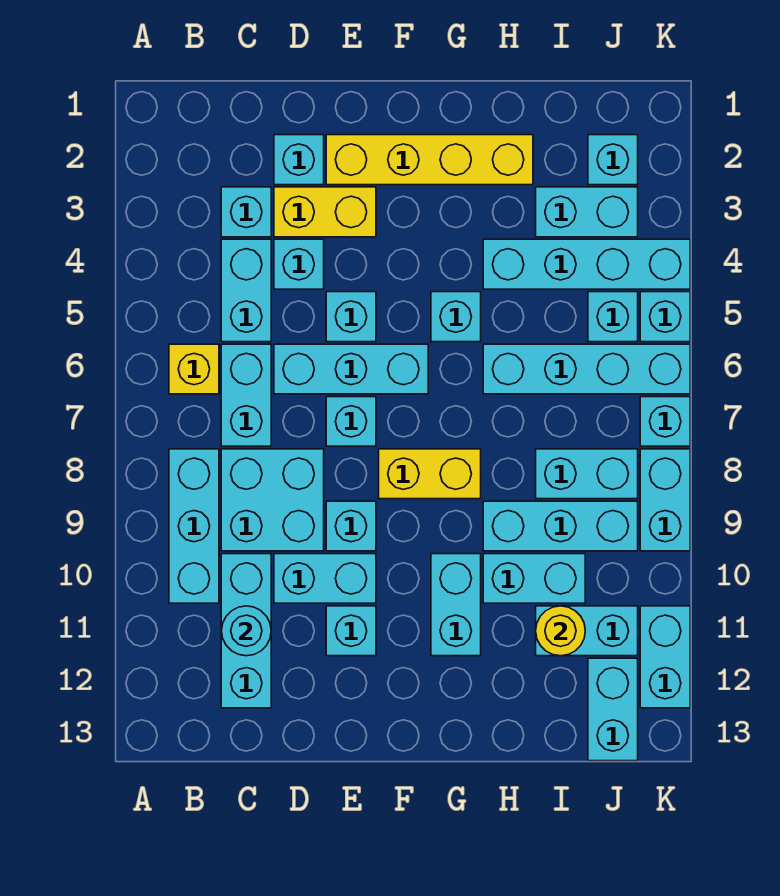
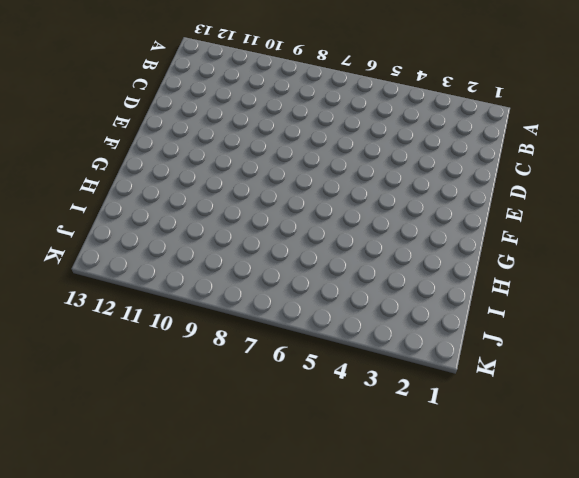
none -> yellow brick B6 level 1
none -> cyan brick B8:B10 level 1
none -> cyan brick C3 level 1
none -> cyan brick C4:C5 level 1

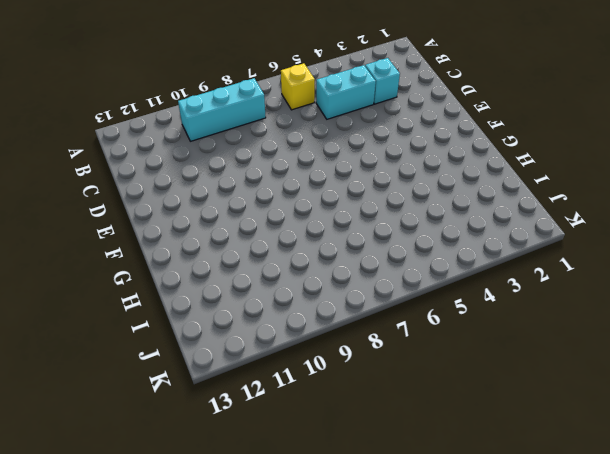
none -> cyan brick C6:C7 level 1
none -> cyan brick C8:D9 level 1
none -> cyan brick C10:C12 level 1
none -> cyan brick D2 level 1

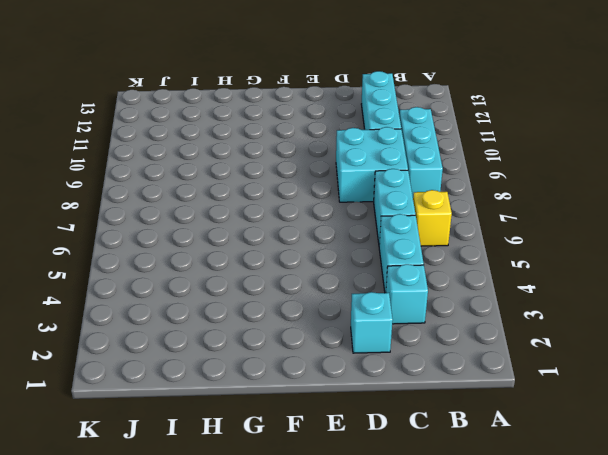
none -> yellow brick D3:E3 level 1
none -> cyan brick D4 level 1
none -> cyan brick D6:F6 level 1
none -> cyan brick D10:E10 level 1

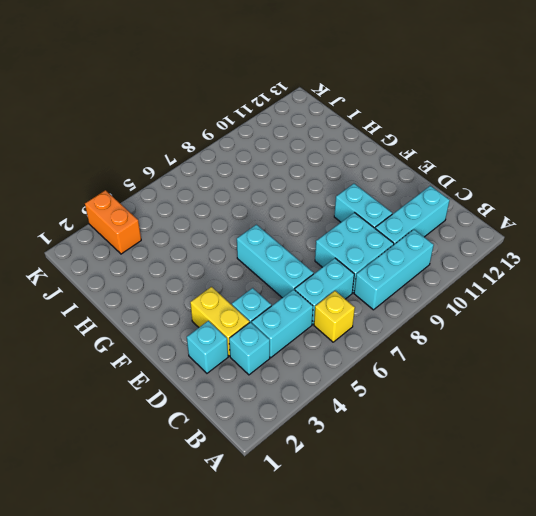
orange brick J3:K3 level 1 -> cyan brick I3:J3 level 1
none -> yellow brick E2:H2 level 1
none -> cyan brick E5 level 1
none -> cyan brick E7 level 1
none -> cyan brick E9 level 1

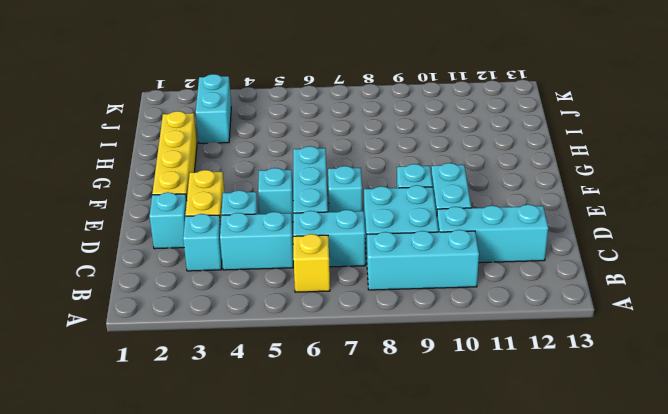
none -> cyan brick E11 level 1
none -> yellow brick F8:G8 level 1
none -> cyan brick G5 level 1
none -> cyan brick G10:G11 level 1

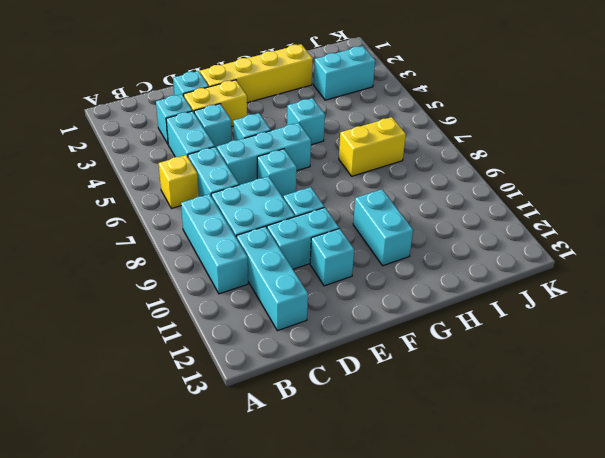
yellow brick H7:I7 level 1 -> yellow brick F8:G8 level 1
none -> cyan brick H4:K4 level 1
none -> cyan brick H6:K6 level 1
none -> cyan brick H9:J9 level 1
none -> cyan brick H10:I10 level 1

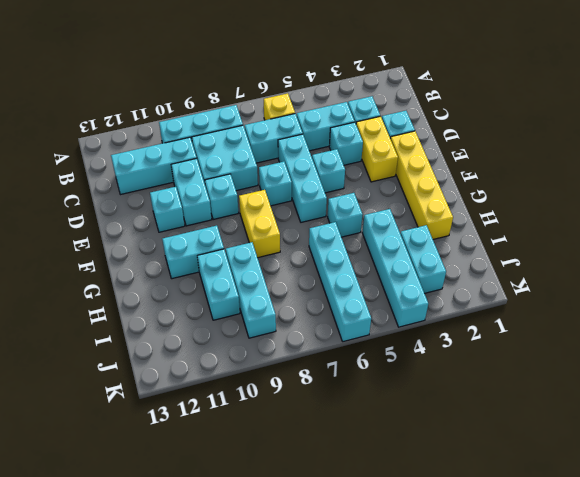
none -> cyan brick I8:J8 level 1
none -> cyan brick I11:J11 level 1
none -> cyan brick J2 level 1
none -> cyan brick J5 level 1

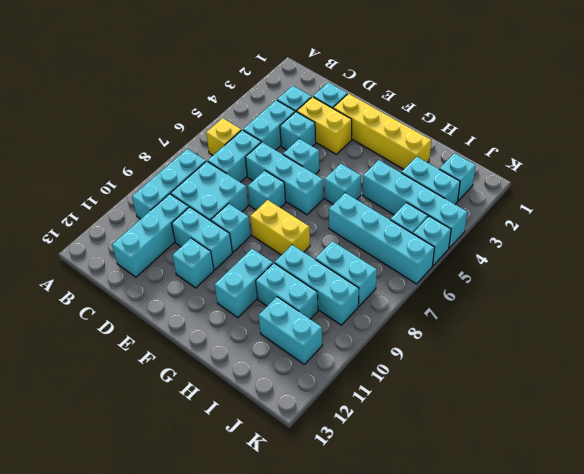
none -> cyan brick J12:J13 level 1
none -> cyan brick K7 level 1
none -> cyan brick K8:K9 level 1
none -> cyan brick K11:K12 level 1

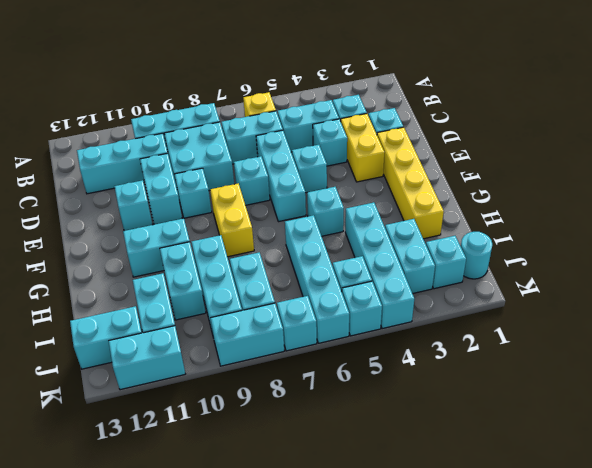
cyan round brick J1 level 1 -> cyan round brick C11 level 2
none -> yellow round brick I11 level 2

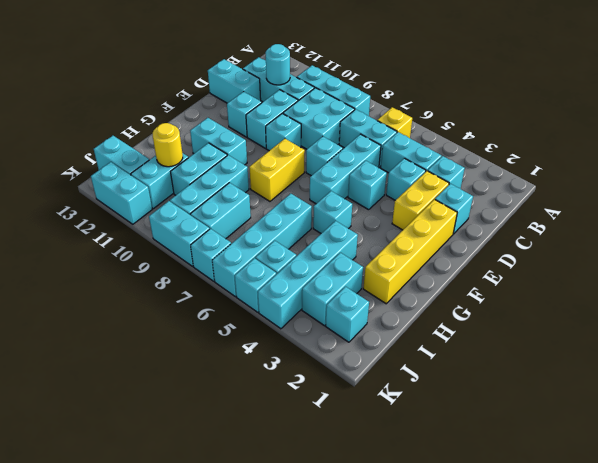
cyan brick D12:D13 level 1 -> none

